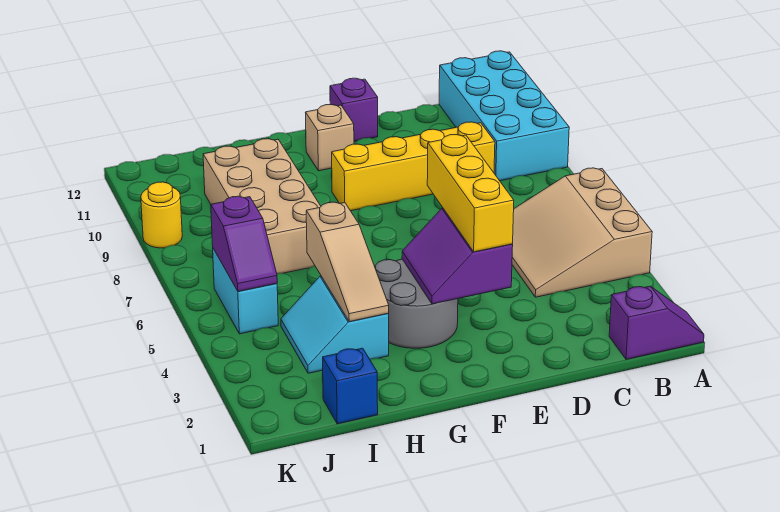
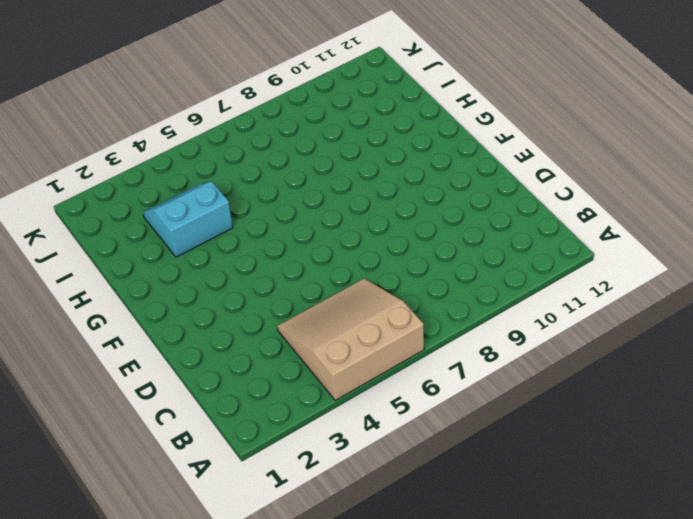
none -> purple slope A1:B1 level 1 top B
none -> cyan brick A9:B12 level 1
none -> yellow brick C9:F9 level 1

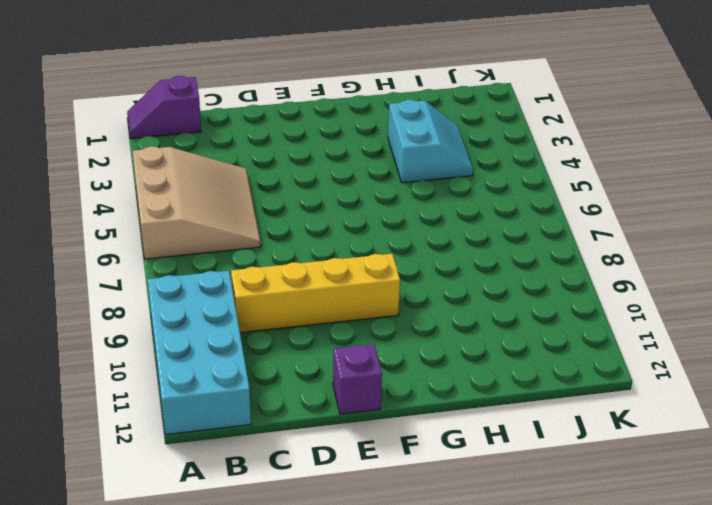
none -> grey round brick F3:G4 level 1
none -> tan brick F11 level 1
none -> tan brick H7:I10 level 1

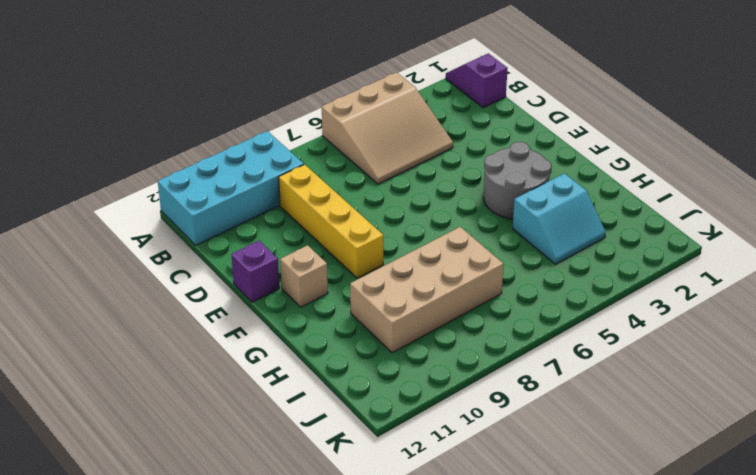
none -> blue brick I1 level 1
none -> cyan brick J5:J6 level 1
none -> yellow round brick K9 level 1

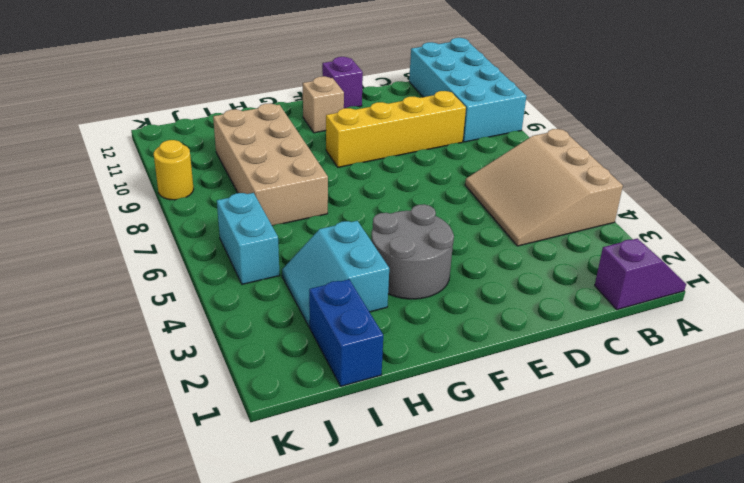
blue brick I1:I2 level 1 -> blue brick I1 level 1
none -> purple slope E3:F4 level 2 top E
none -> tan slope H3:H5 level 2 top 5
none -> purple slope J5:J6 level 2 top 6

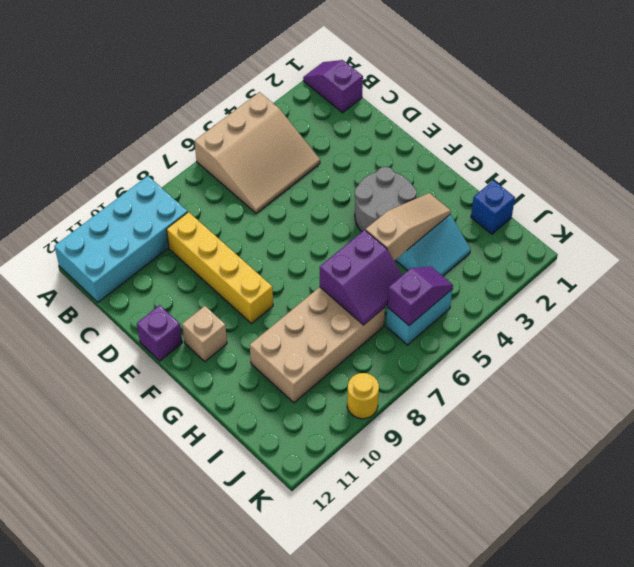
purple slope H6:I7 level 2 top H -> purple slope E3:F4 level 2 top E
none -> yellow brick E3:E5 level 3

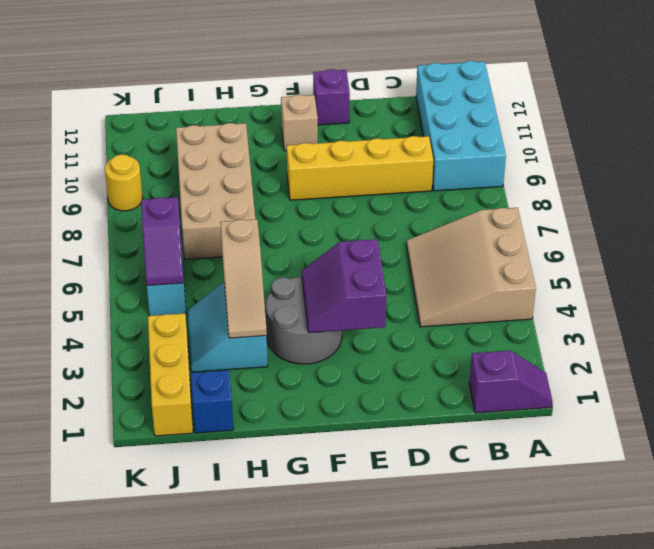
yellow brick J1:J3 level 1 -> yellow brick E3:E5 level 3

